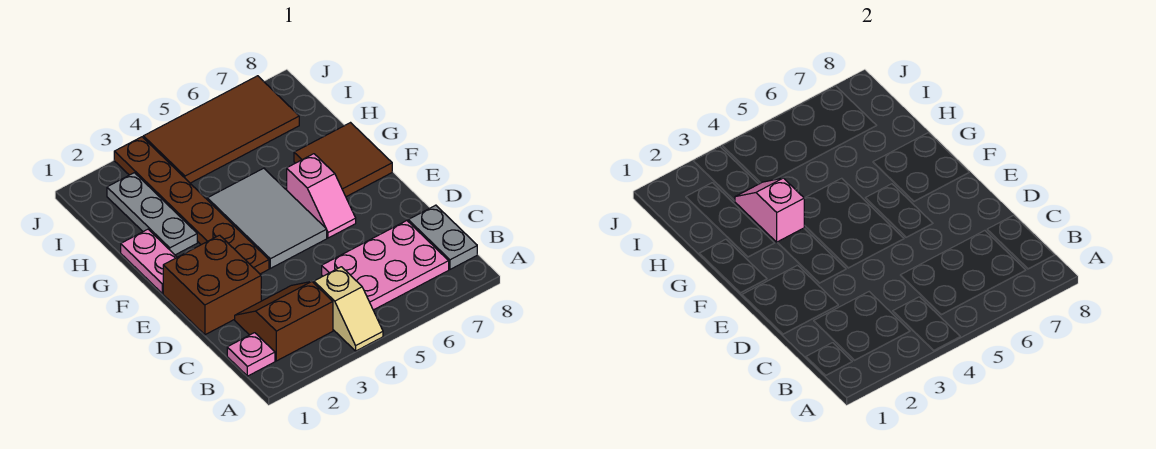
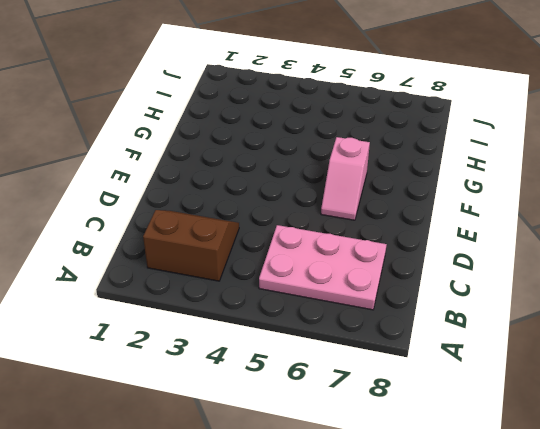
none -> tan slope A4:B4 level 1 top B
none -> pink plate B1 level 1
none -> grey plate B8:C8 level 1

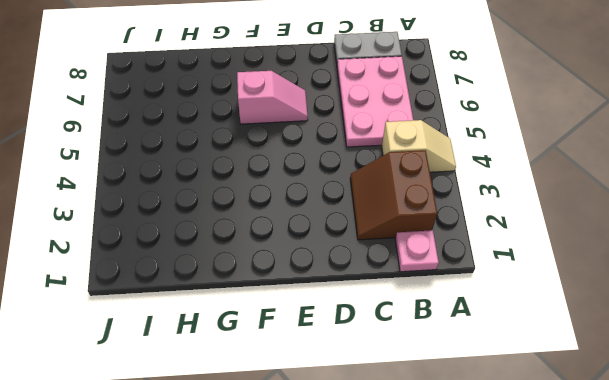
none -> brown brick D1:E2 level 1
none -> brown plate E3:J3 level 1
none -> grey tile E4:G5 level 1

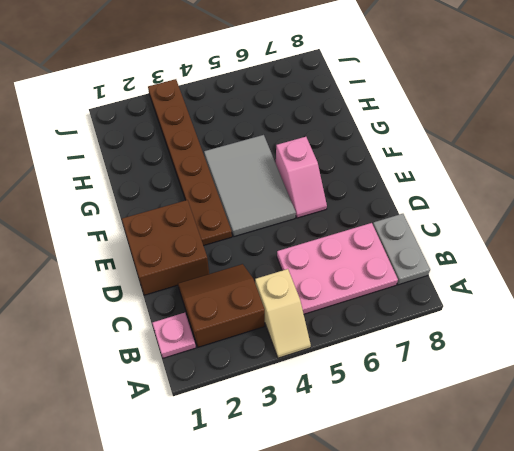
none -> pink plate F1:G1 level 1
none -> brown tile F7:G8 level 1
none -> grey plate G2:I2 level 1

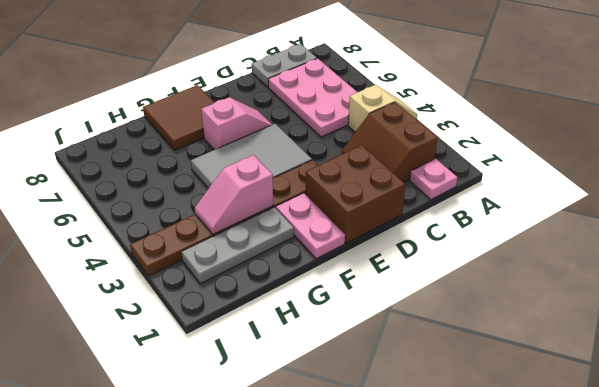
pink plate F1:F2 level 1 -> pink plate F1:G1 level 1
none -> brown tile I4:J7 level 1

